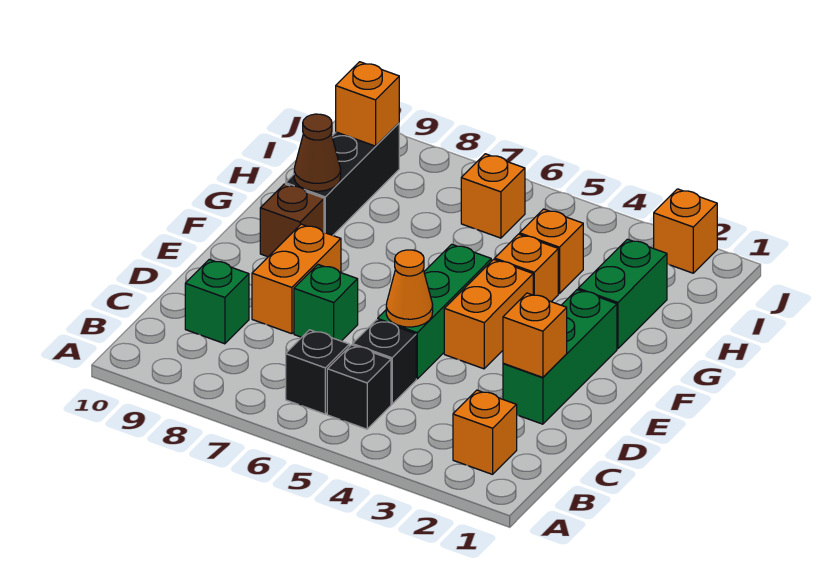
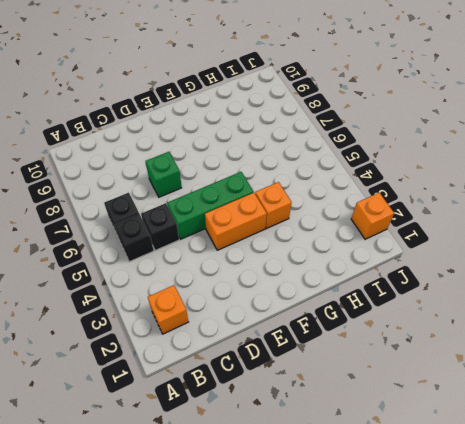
none -> green brick C9 level 1
none -> green brick D2:F2 level 1
none -> orange brick D8:E8 level 1

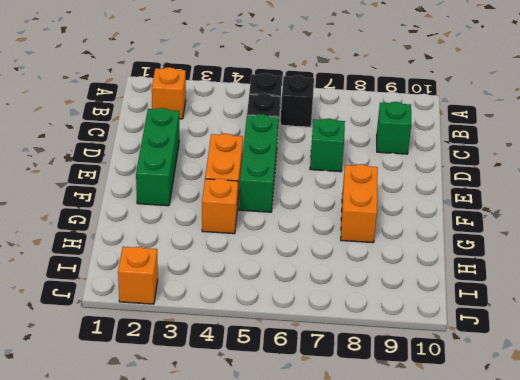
orange brick F8:G8 level 1 -> orange brick D8:E8 level 1
none -> brown brick F9 level 1
none -> green brick G2:H2 level 1
none -> black brick G9:I9 level 1

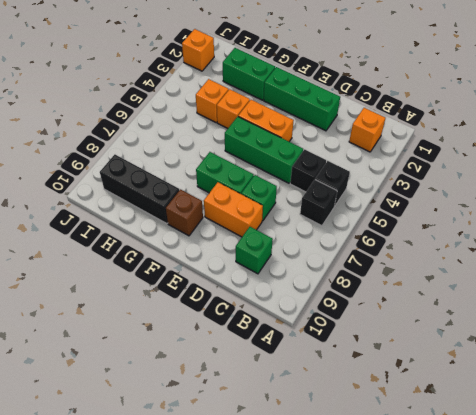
green brick E7:F7 level 1 -> none
none -> orange brick I6 level 1
none -> orange brick D2 level 2
none -> orange cone D5 level 2

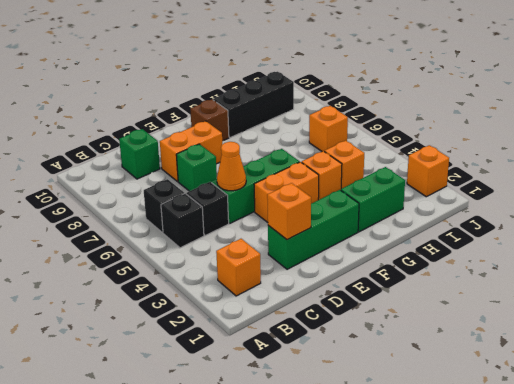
none -> brown cone G9 level 2
none -> orange brick I9 level 2

